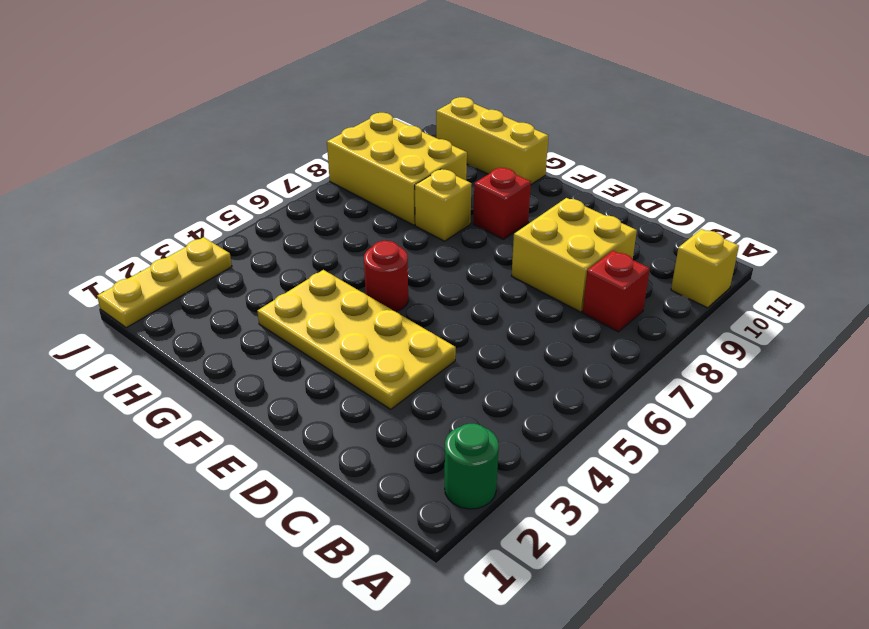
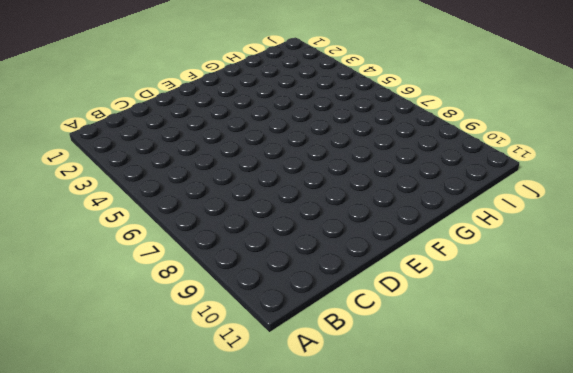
none -> green round brick A2 level 1
none -> yellow brick A10 level 1

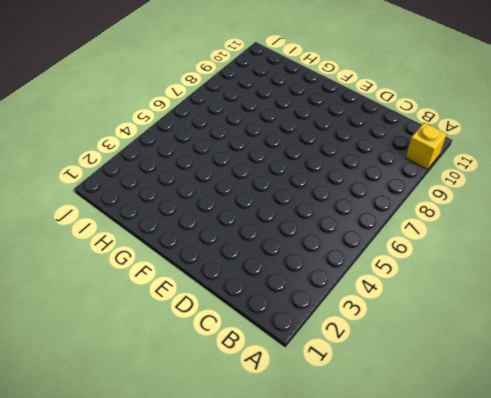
none -> green round brick A2 level 1
none -> red brick B8 level 1

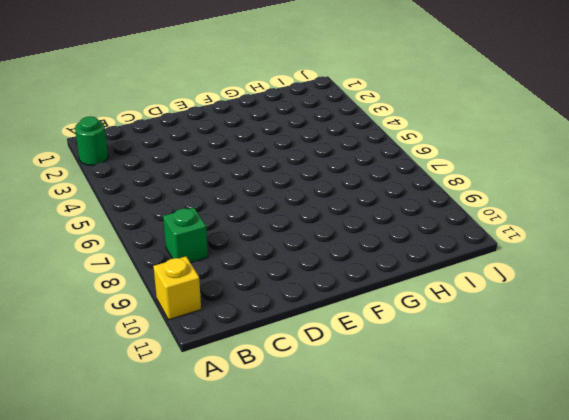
green brick B8 level 1 -> red brick B8 level 1
none -> yellow brick C8:D9 level 1
none -> yellow plate D3:G4 level 1

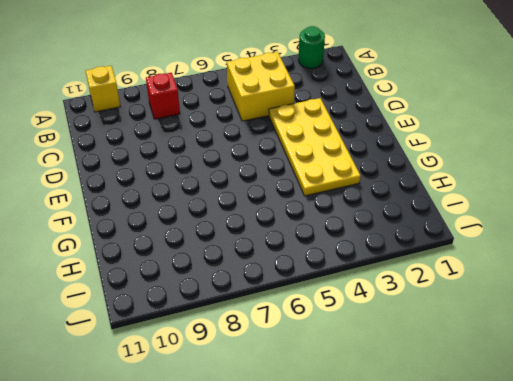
yellow brick B4:C5 level 1 -> yellow brick C8:D9 level 1
none -> red round brick F5 level 1
none -> red brick F9 level 1

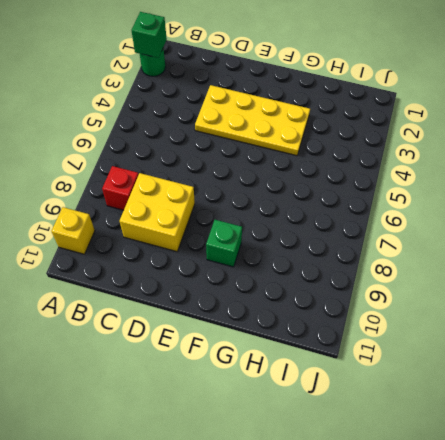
green brick A2 level 2 -> none
green brick F9 level 1 -> red brick F9 level 1
none -> red round brick F5 level 1
none -> yellow brick G8 level 1

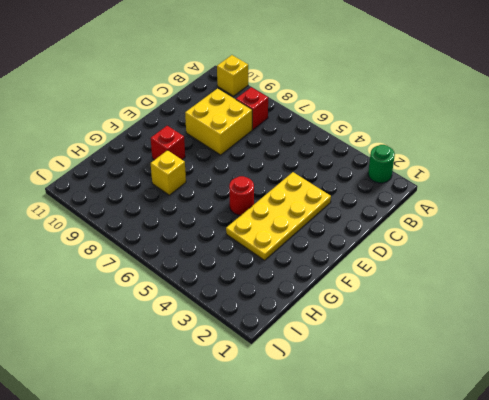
none -> yellow brick G11:I11 level 1
none -> yellow brick H8:J9 level 1

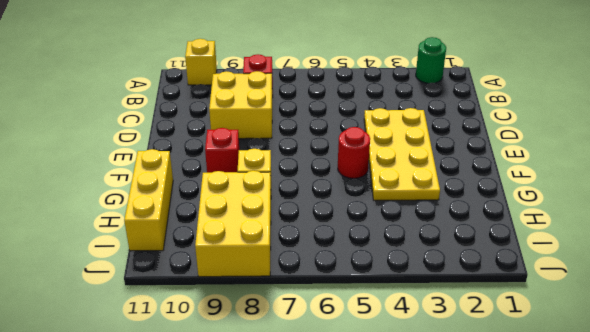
none -> yellow plate J1:J3 level 1

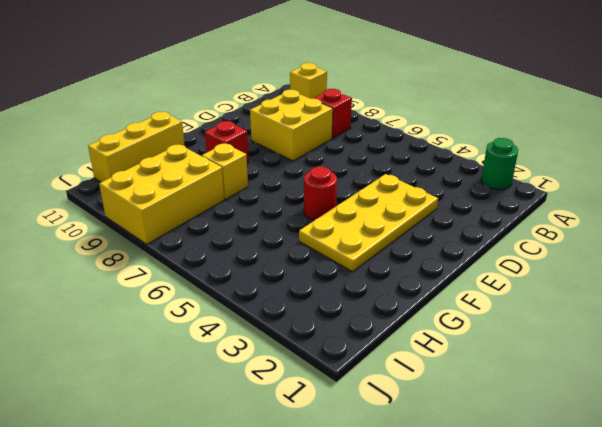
none -> yellow plate J1:J3 level 1

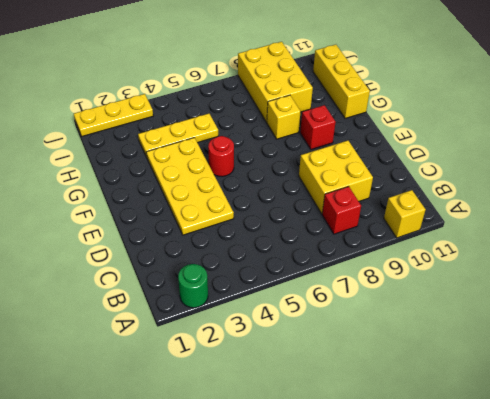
yellow plate H3:H5 level 1 -> none

